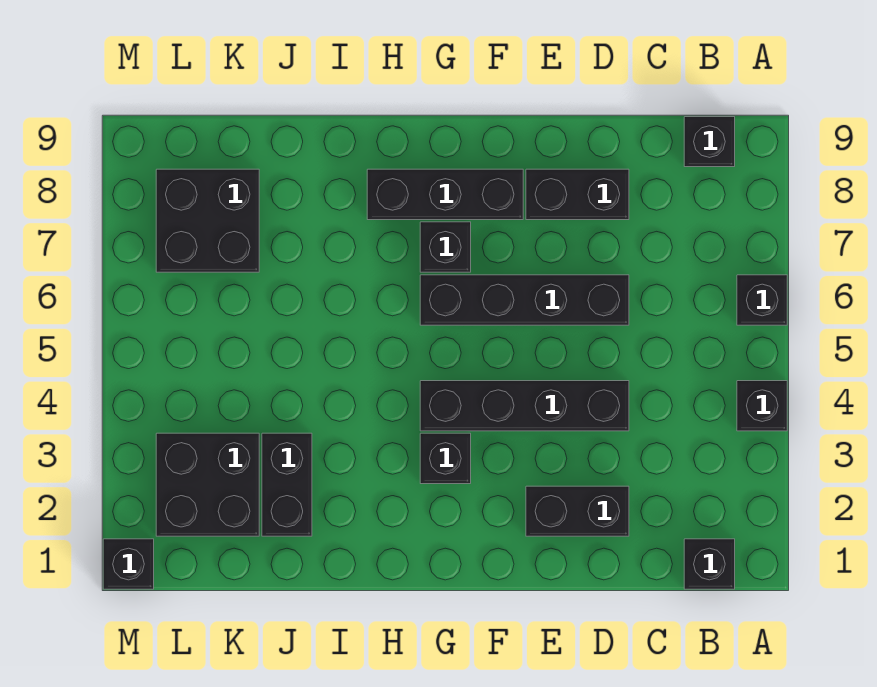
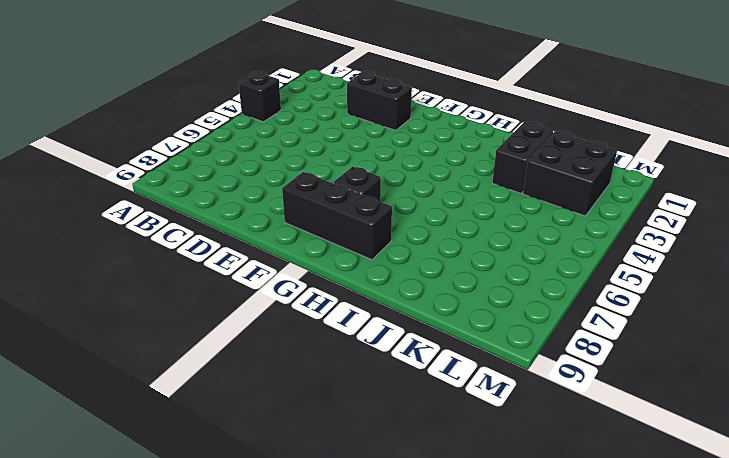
none -> black brick A6 level 1
none -> black brick B1 level 1
none -> black brick B9 level 1

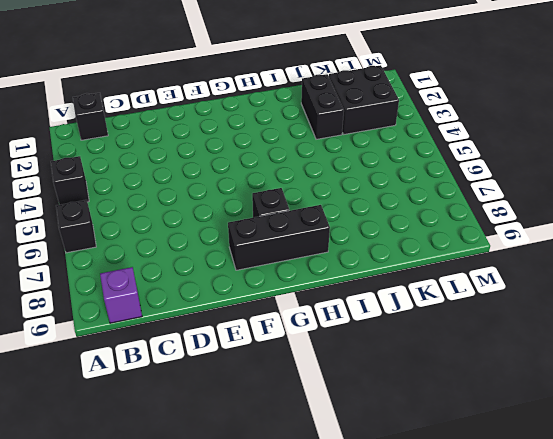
purple brick B9 level 1 -> black brick B9 level 1
none -> black brick D2:E2 level 1
none -> black brick D4:G4 level 1
none -> black brick D6:G6 level 1

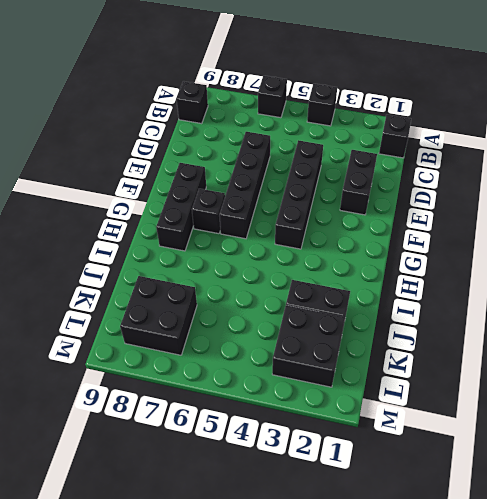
none -> black brick D8:E8 level 1
none -> black brick G3 level 1
none -> black brick M1 level 1

